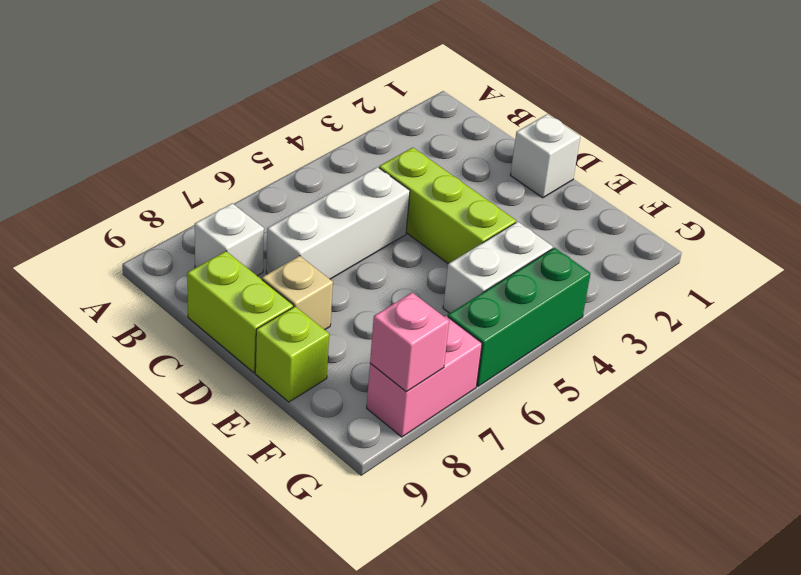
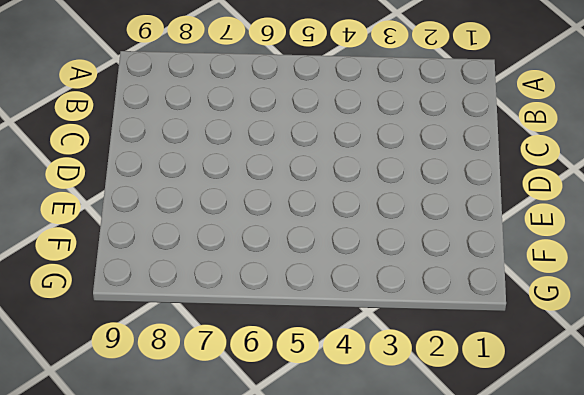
none -> white brick B8 level 1
none -> lime brick C4:E4 level 1

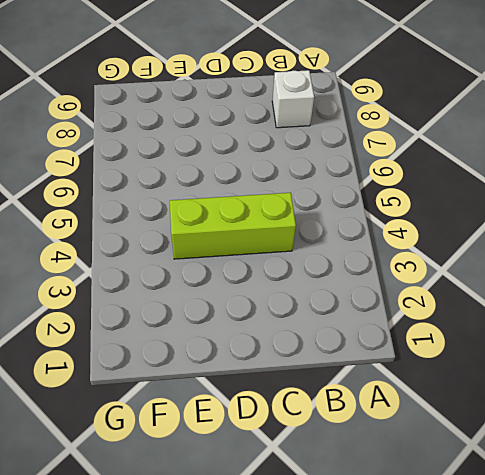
none -> white brick C5:C7 level 1
none -> lime brick C9:D9 level 1

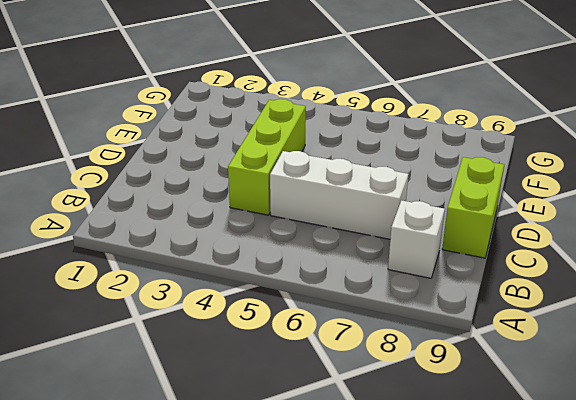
none -> white brick D1 level 1
none -> tan brick D8 level 1

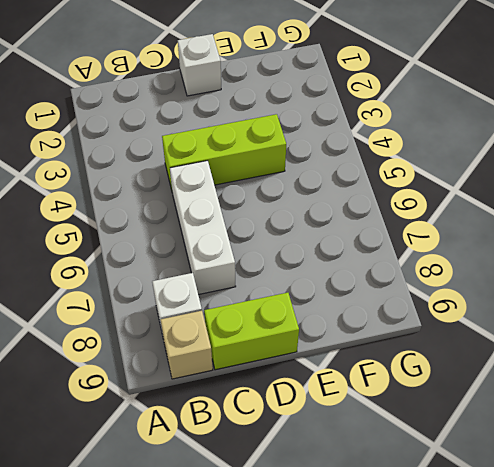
tan brick B9 level 1 -> tan brick D8 level 1
none -> lime brick E9 level 1
none -> white brick F4:F5 level 1

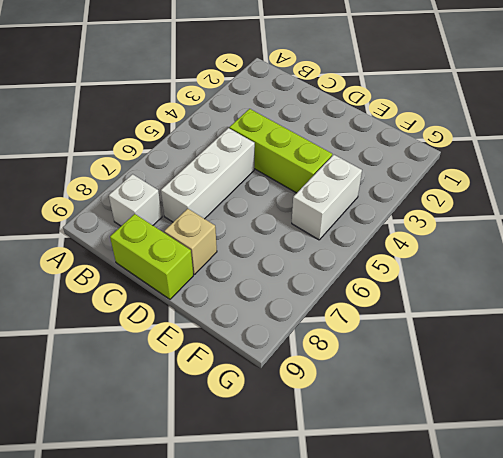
none -> white brick D1 level 1
none -> lime brick E9 level 1

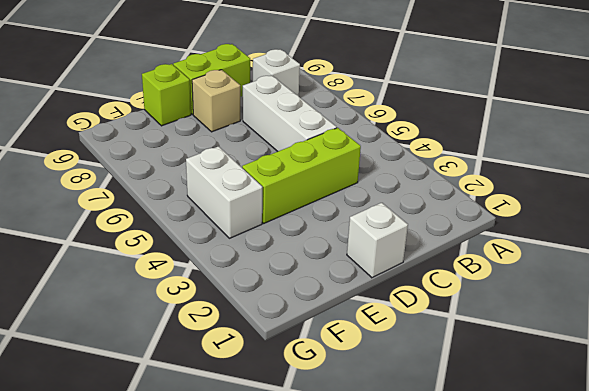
none -> green brick G4:G6 level 1
none -> pink brick G7:G8 level 1

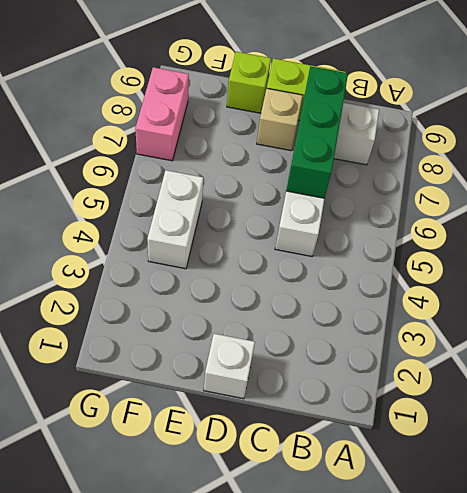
green brick C6:C8 level 2 -> green brick G4:G6 level 1
none -> lime brick C4:E4 level 1
none -> pink brick G8 level 2

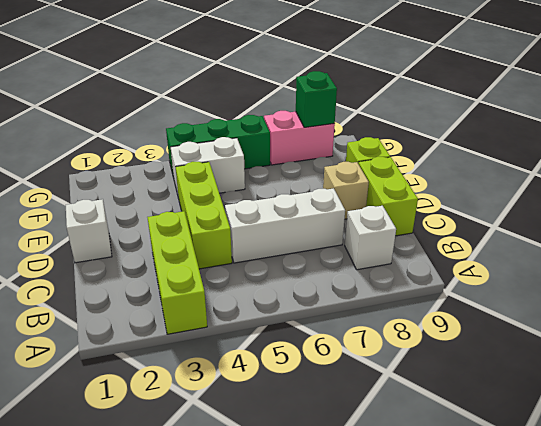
lime brick A3:C3 level 1 -> none
green brick G8 level 2 -> pink brick G8 level 2

